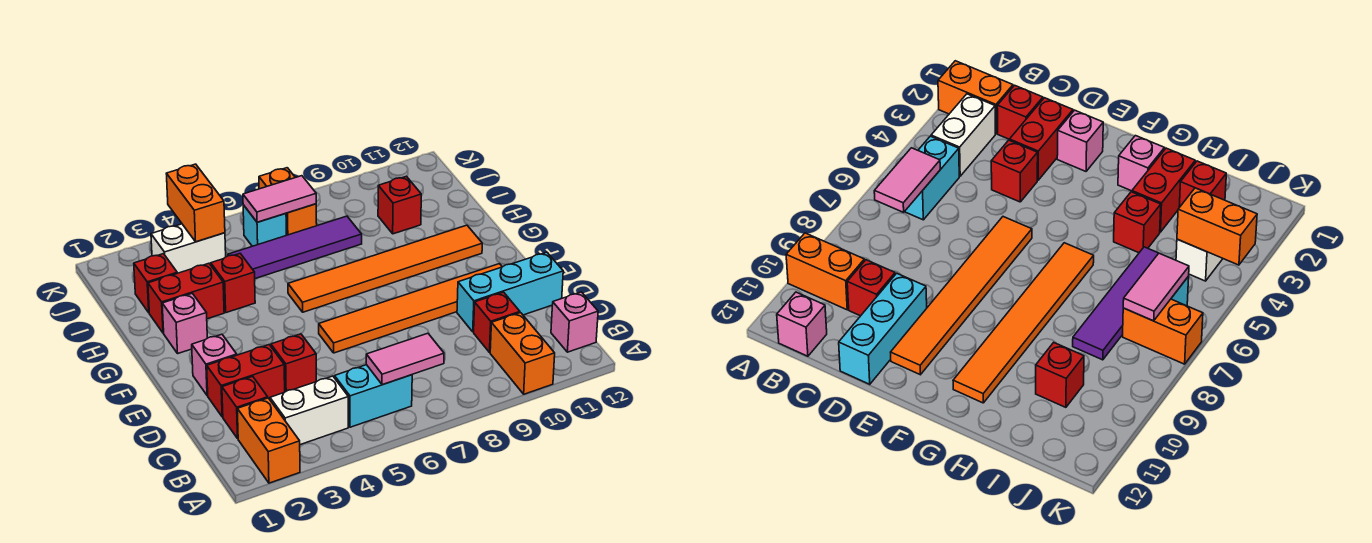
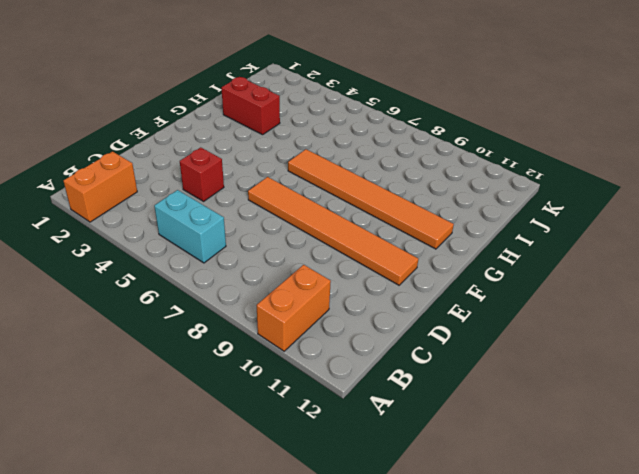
none -> white brick B3:B4 level 1
none -> pink brick B12 level 1
none -> red brick C2 level 1

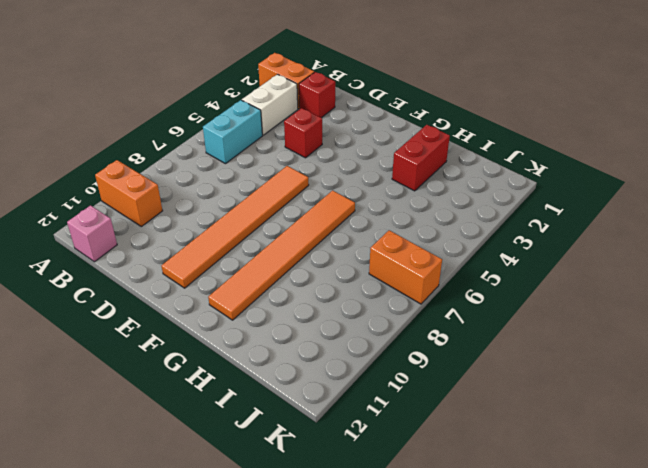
none -> red brick C10 level 1
none -> red brick D2:D3 level 1
none -> cyan brick D10:D12 level 1

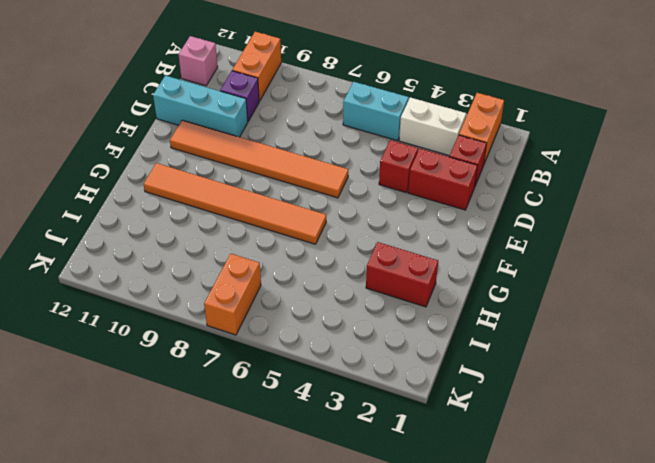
purple brick C10 level 1 -> red brick C10 level 1
none -> pink brick E2 level 1
none -> pink brick G2 level 1
none -> red brick H4 level 1

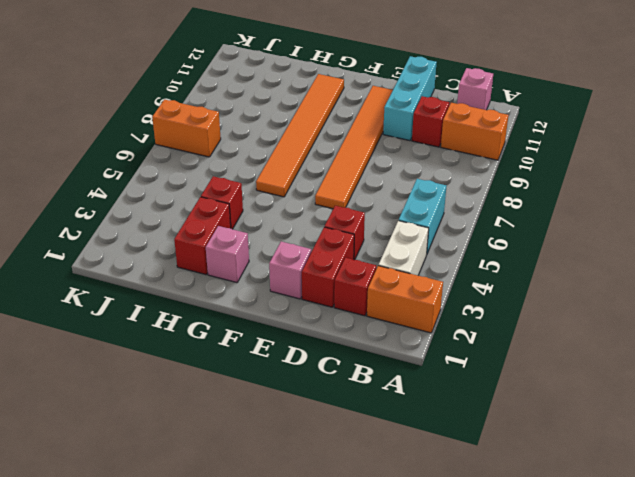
none -> red brick I2 level 1
none -> purple tile I5:I8 level 1
none -> red brick I10 level 1

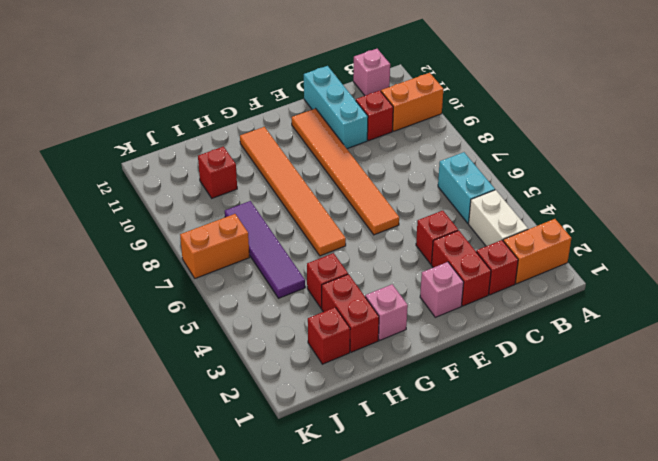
none -> white brick J3:J4 level 1
none -> cyan brick J6 level 1
none -> pink tile B6:B7 level 2

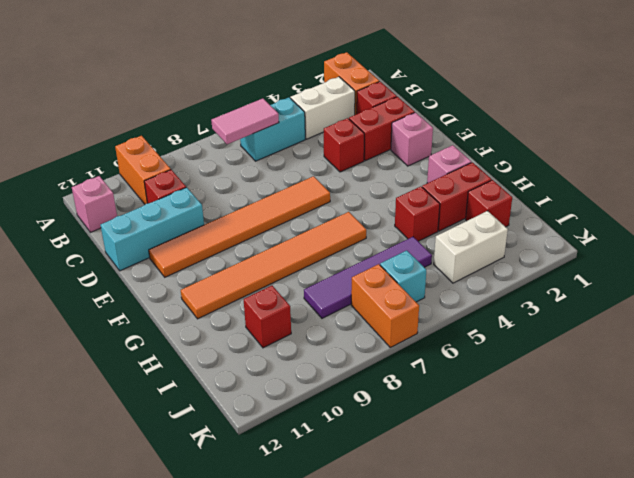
none -> orange brick J4:K4 level 2
none -> pink tile J6:J7 level 2

